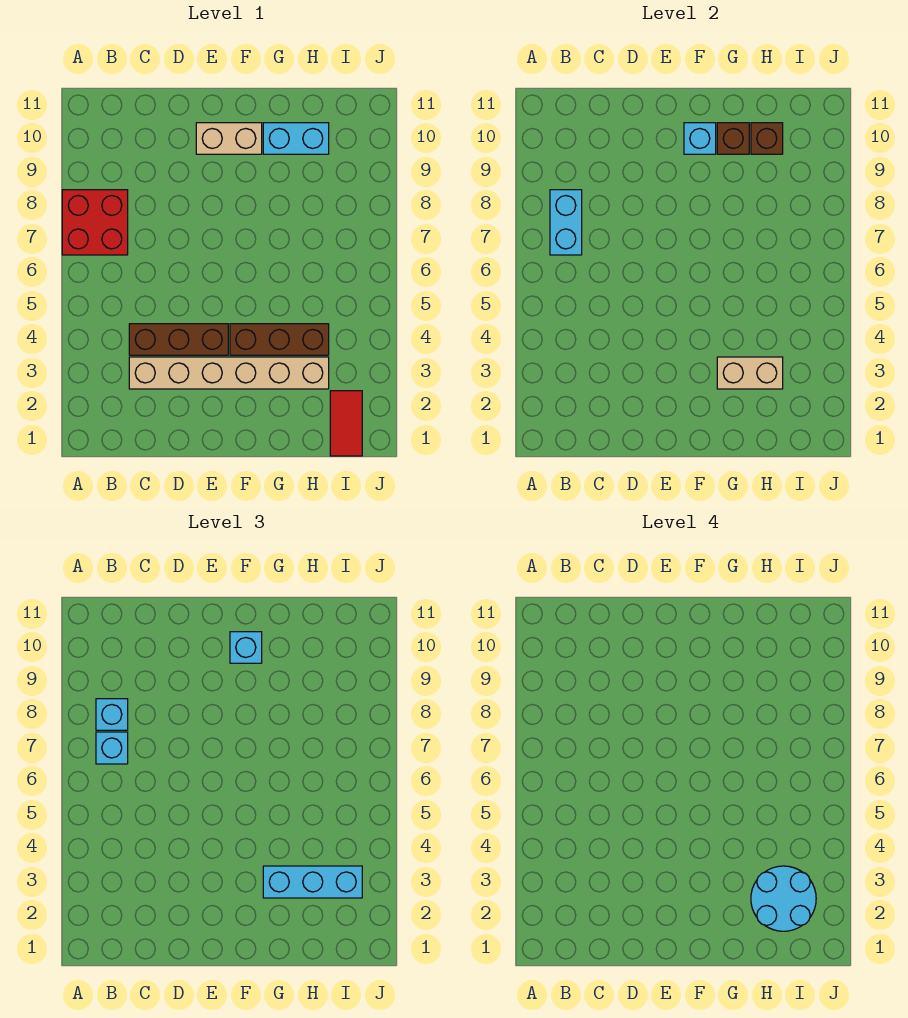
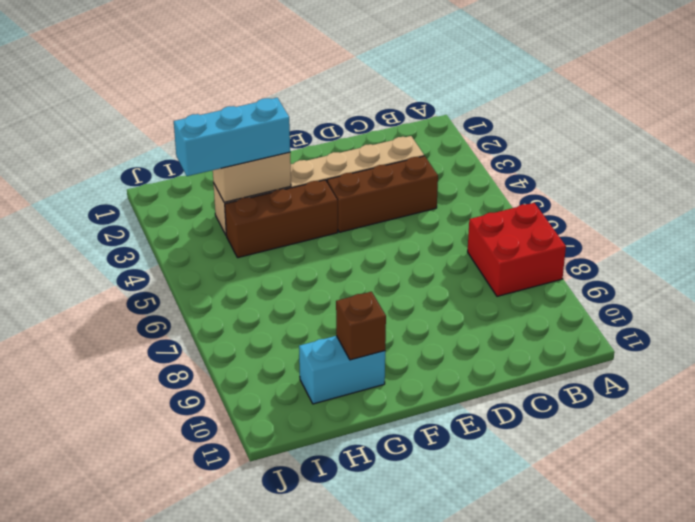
none -> tan brick E10:F10 level 1
none -> red tile I1:I2 level 1
none -> cyan brick B7:B8 level 2

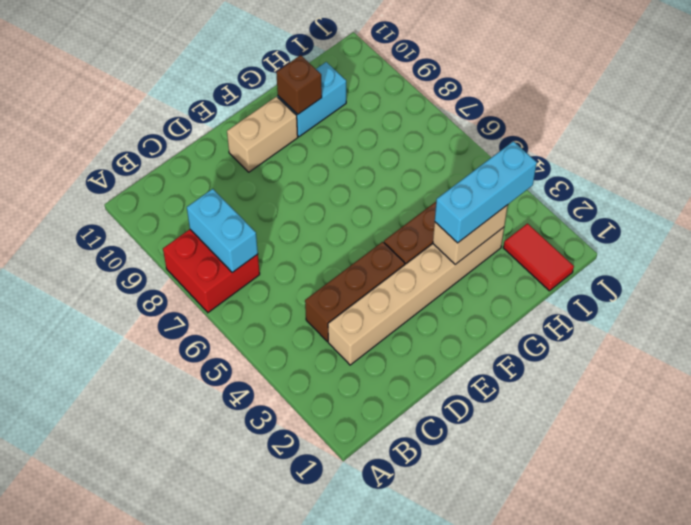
none -> cyan brick F10 level 2
none -> brown brick H10 level 2
none -> cyan brick B7 level 3

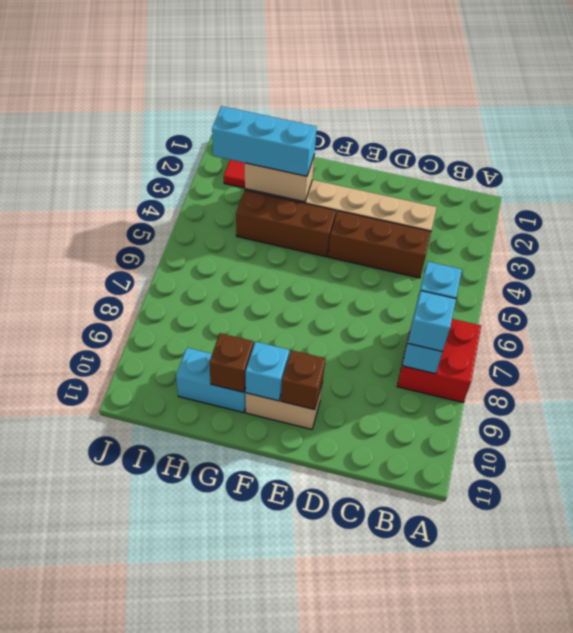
brown brick E10 level 2 -> brown brick H10 level 2
none -> cyan brick F10 level 3
none -> cyan round brick H2:I3 level 4

